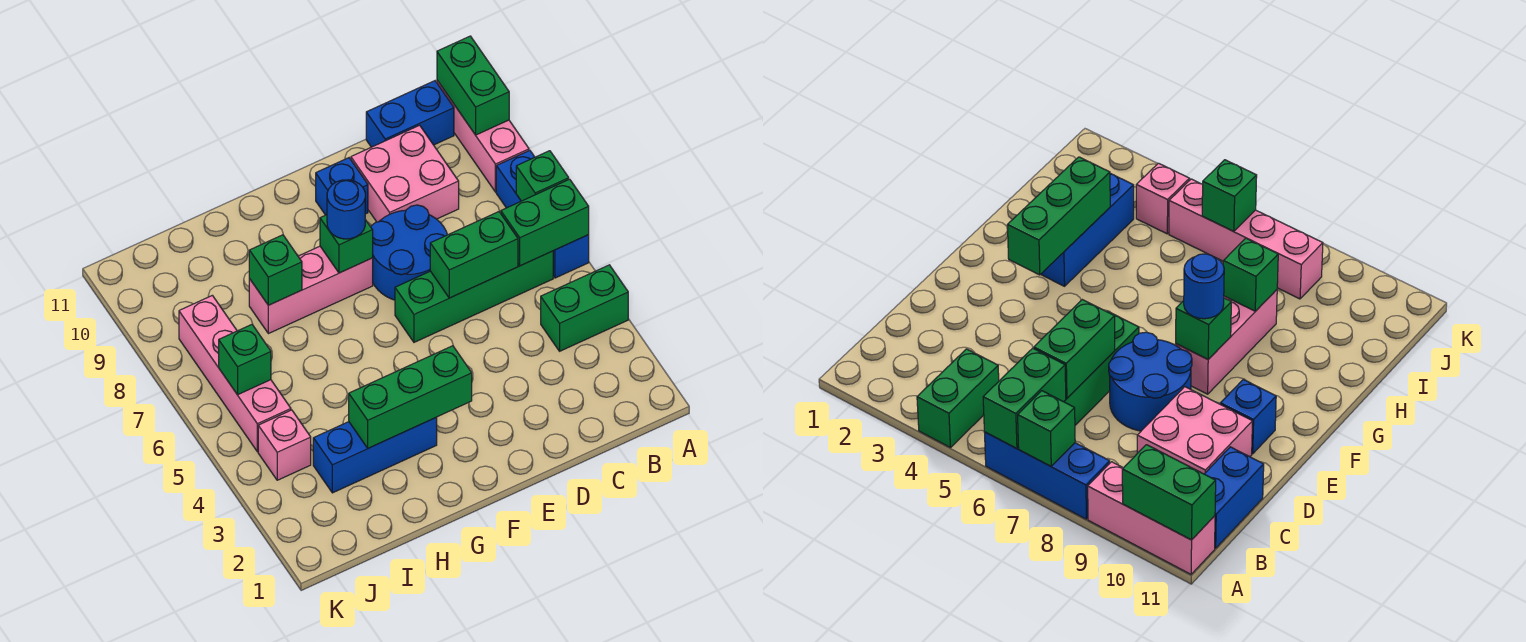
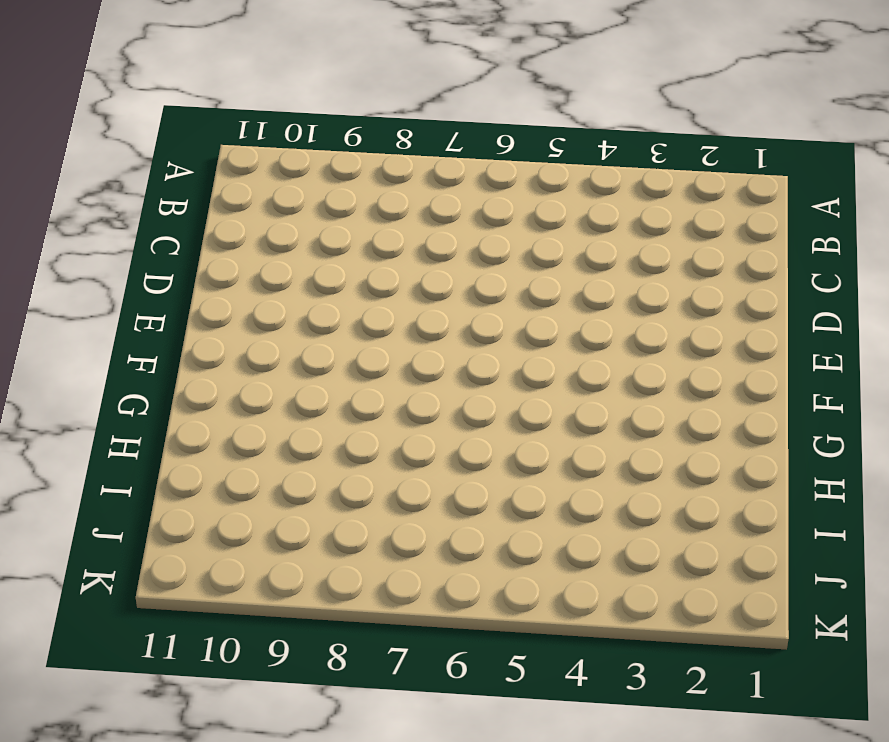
none -> green brick A4:B4 level 1
none -> blue brick A6:A8 level 1
none -> pink brick A9:A11 level 1

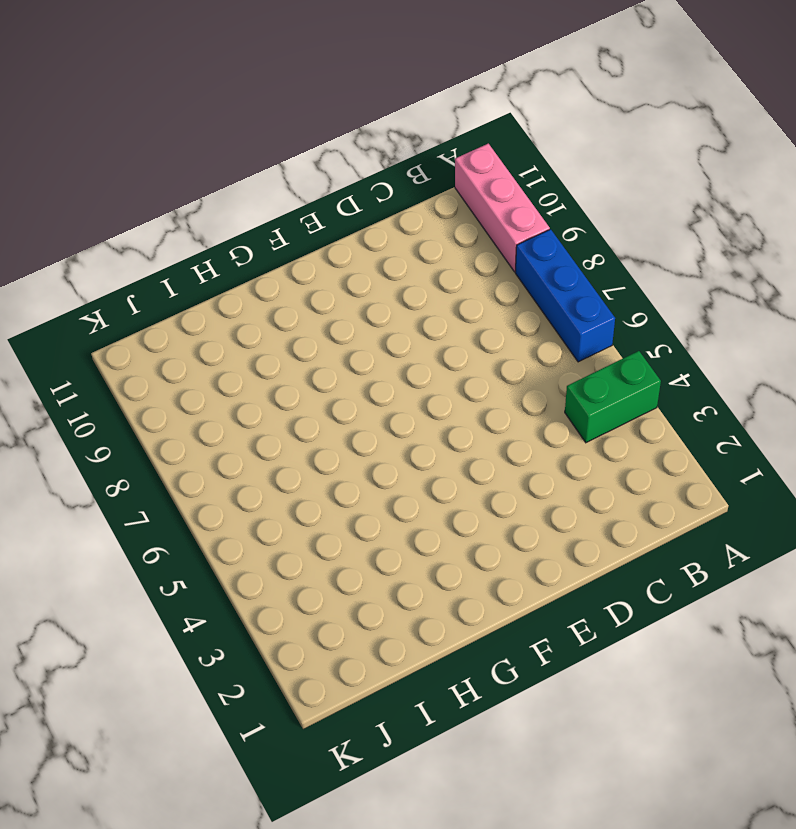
none -> green brick B6:E6 level 1
none -> blue brick B11:C11 level 1
none -> pink brick C9:D10 level 1

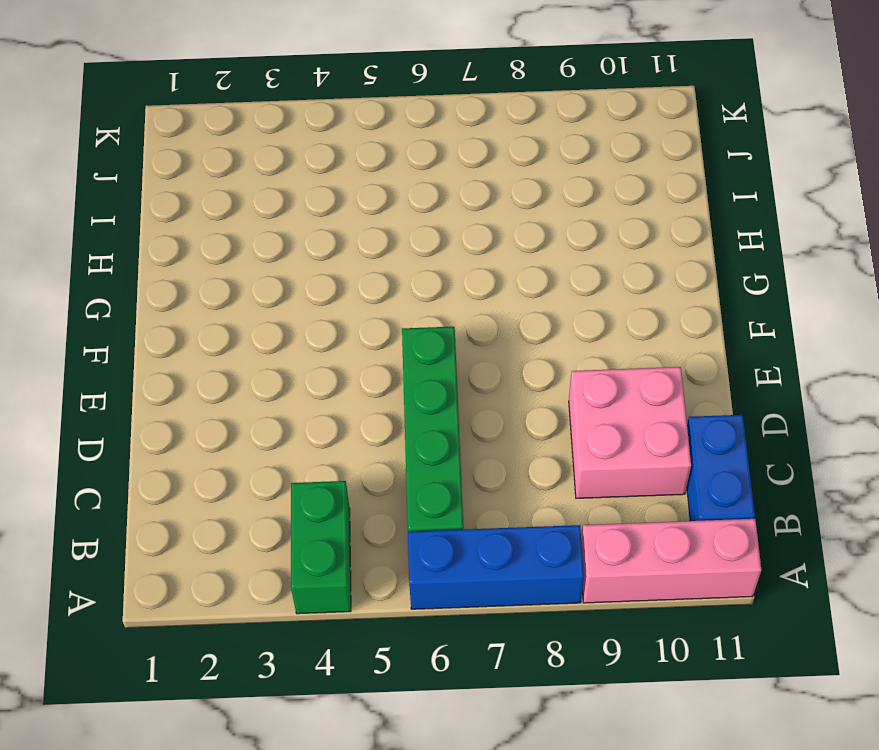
none -> blue round brick D7:E8 level 1
none -> blue brick E10 level 1
none -> pink brick F8:H8 level 1

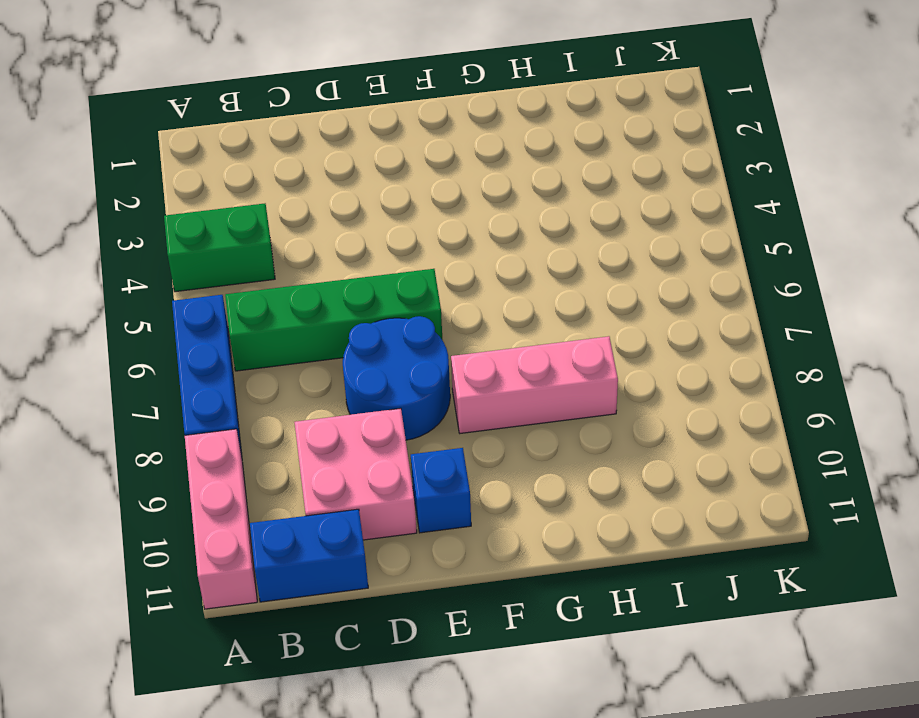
none -> blue brick G3:I3 level 1
none -> pink brick J4 level 1
none -> pink brick J5:J8 level 1

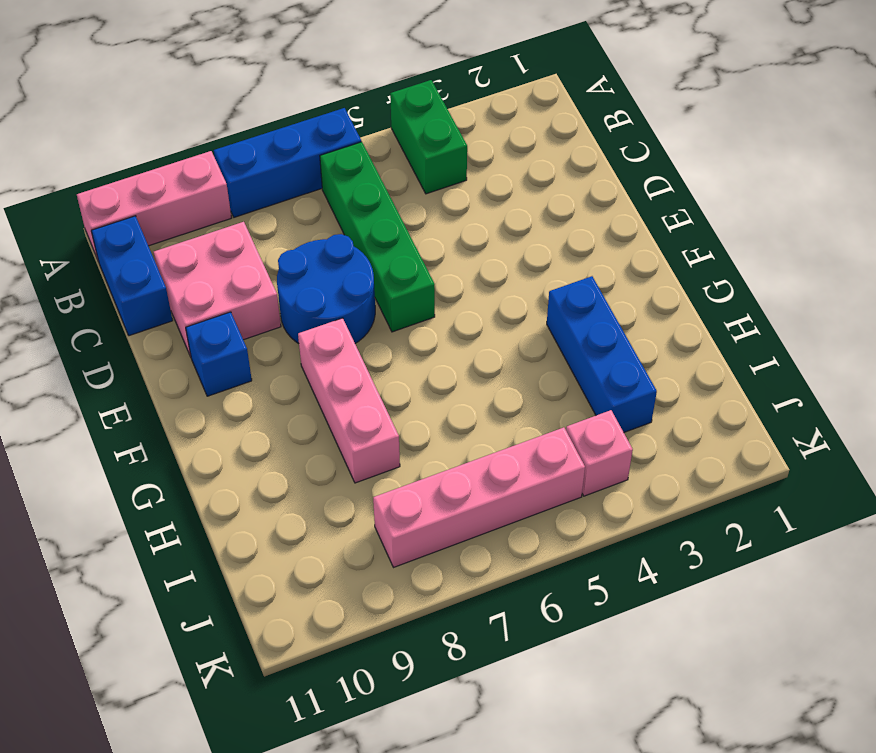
none -> green brick A6:B6 level 2
none -> green brick A7 level 2
none -> green brick A10:A11 level 2

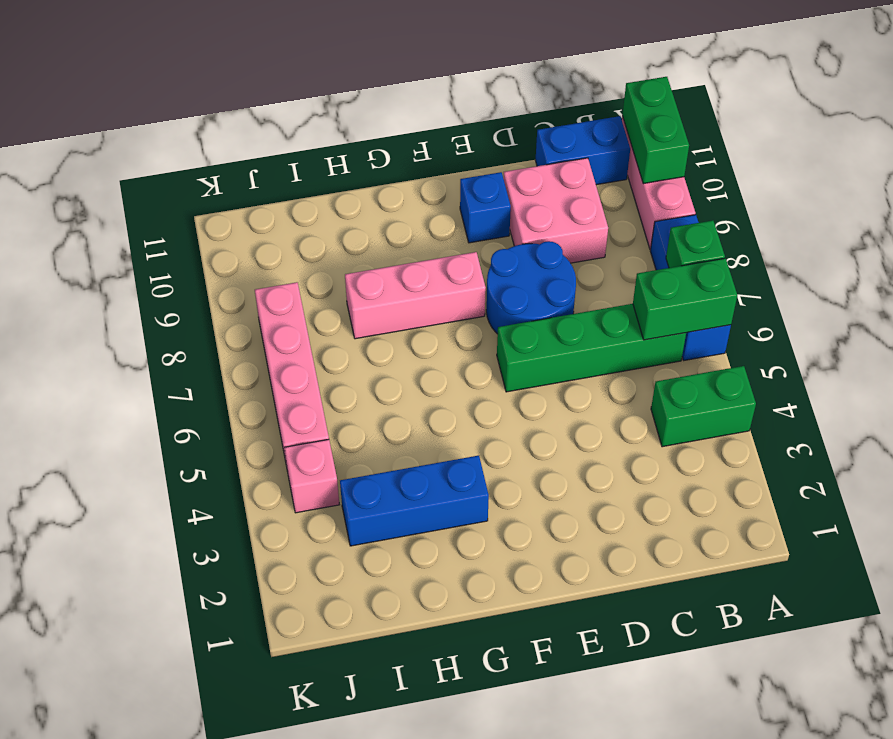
none -> green brick C6:D6 level 2
none -> green brick F3:H3 level 2
none -> green brick F8 level 2

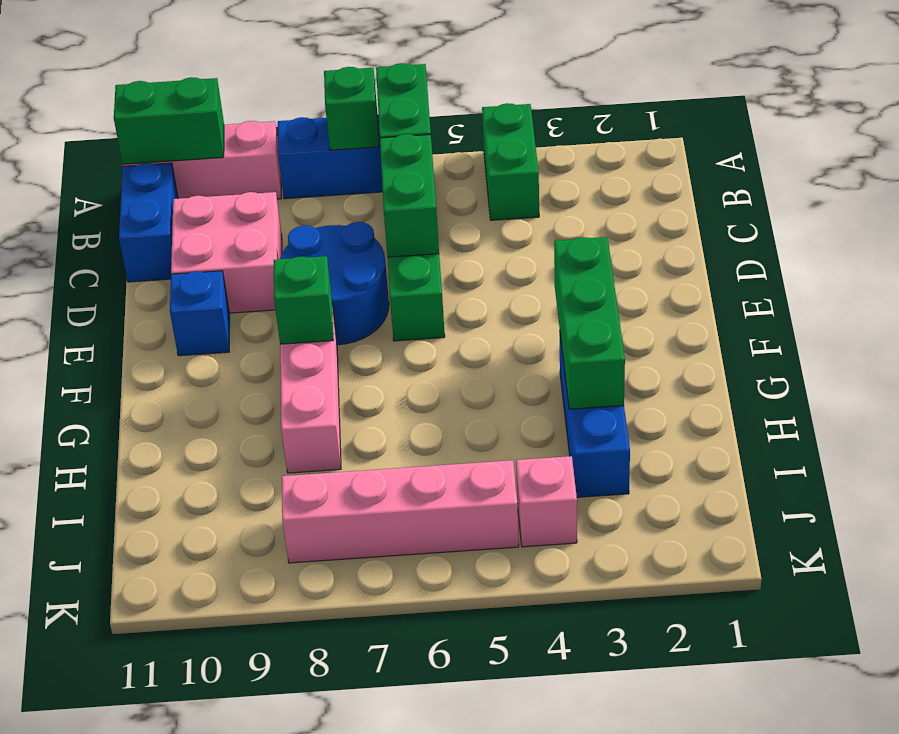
none -> green brick H8 level 2
none -> green brick J6 level 2
none -> blue round brick F8 level 3

